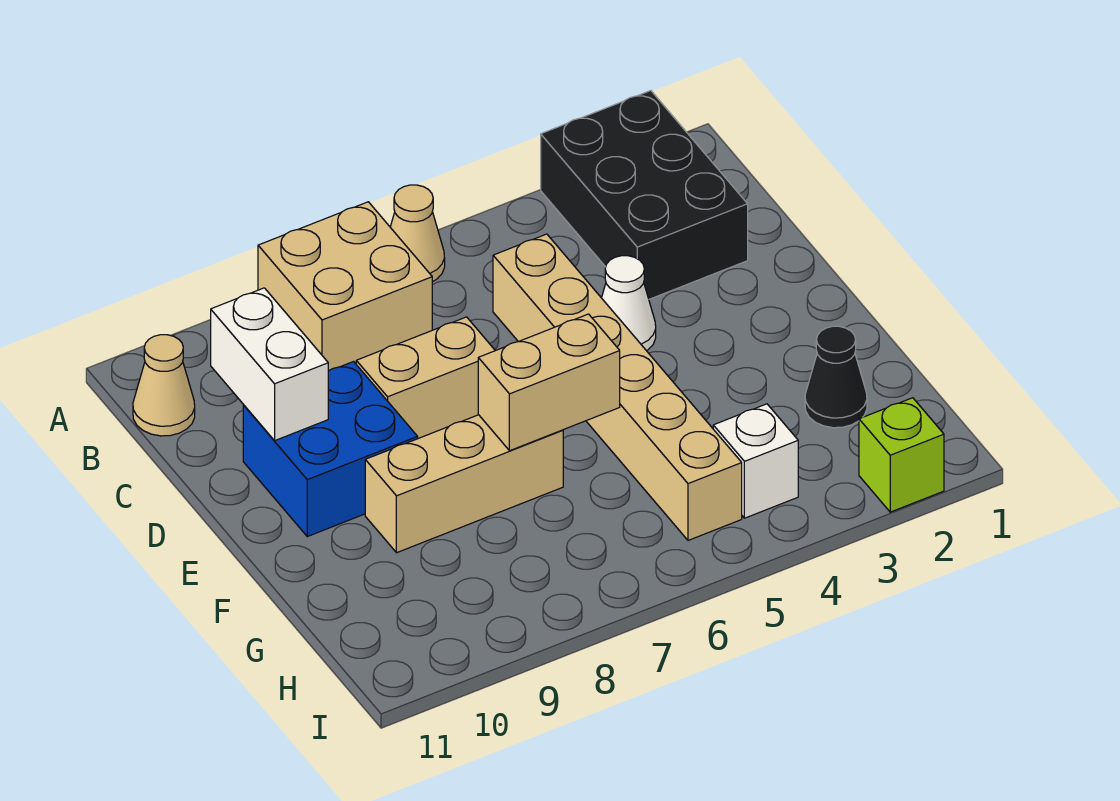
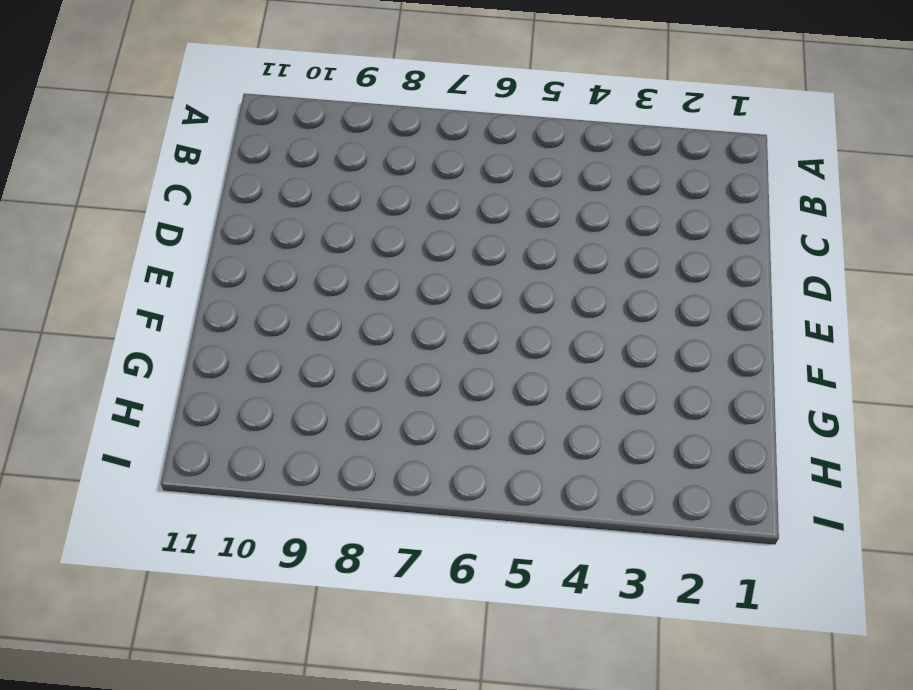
none -> black brick A2:C3 level 1
none -> tan cone A6 level 1
none -> tan brick A7:B8 level 1

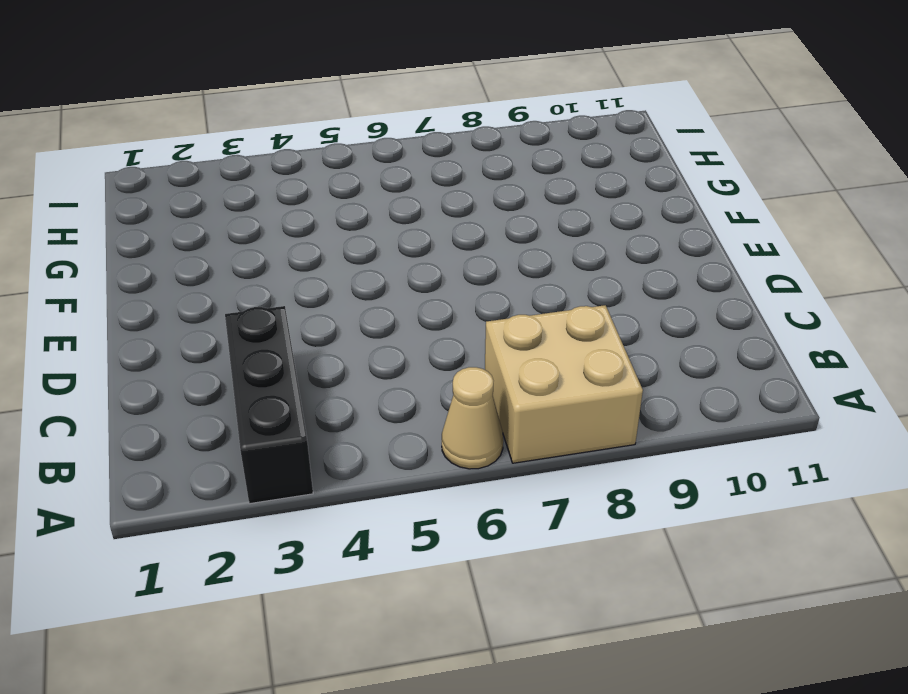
black brick A3:C3 level 1 -> black brick A2:C3 level 1
none -> tan cone B11 level 1
none -> tan brick C5:H5 level 1
none -> white cone D4 level 1

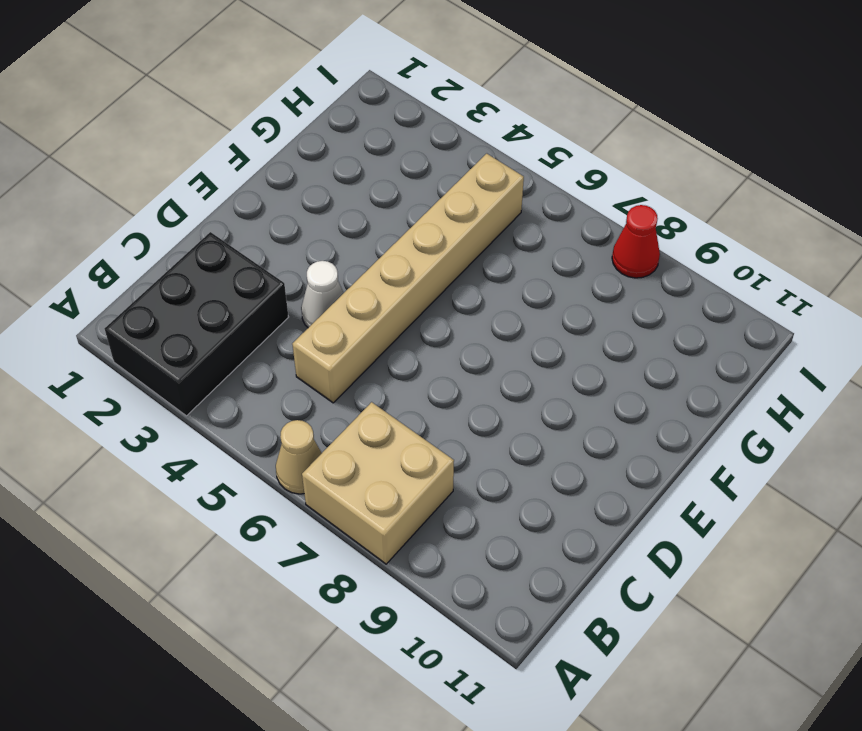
red cone I8 level 1 -> none
none -> tan cone B11 level 1
none -> tan brick D7:D8 level 1
none -> blue brick D9:E10 level 1

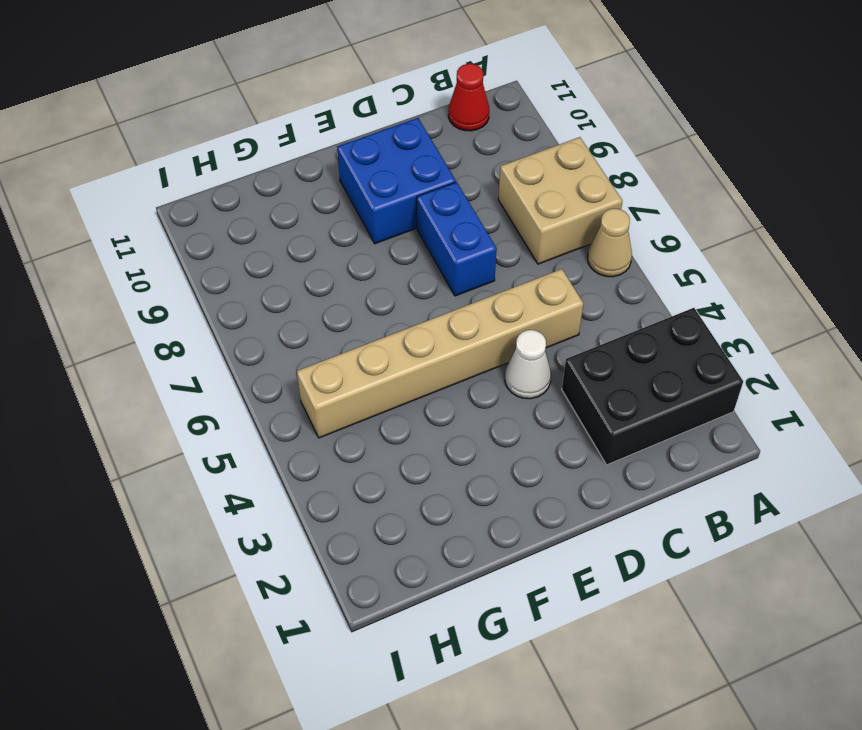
red cone B11 level 1 -> tan cone B11 level 1
blue brick D7:D8 level 1 -> tan brick D7:D8 level 1
none -> tan brick F7:F9 level 1
none -> black cone G2 level 1
none -> white brick H4 level 1

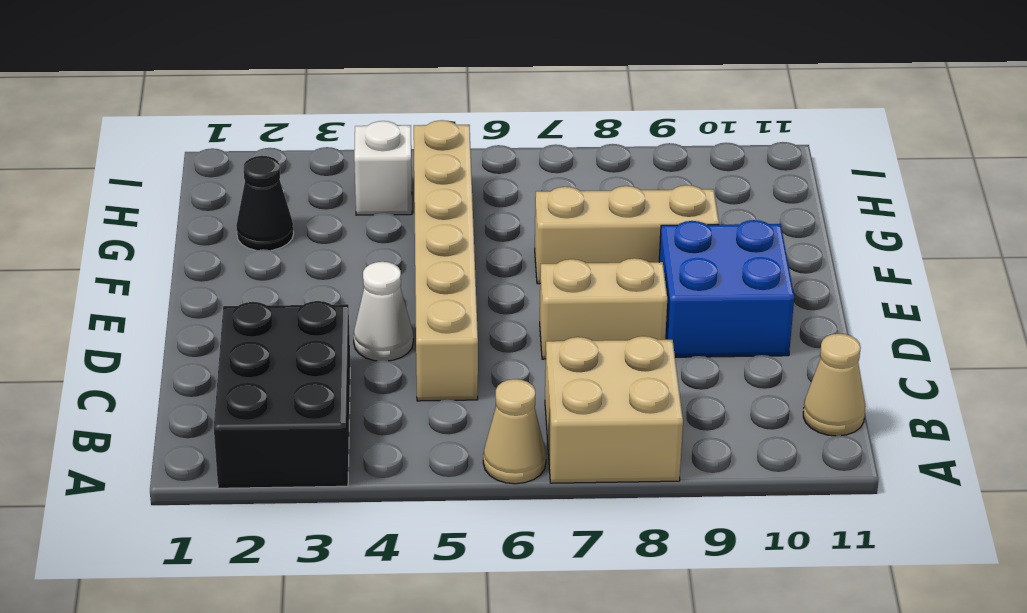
none -> lime brick I2 level 1
none -> white brick C10:D10 level 2
none -> tan brick F6:F7 level 2

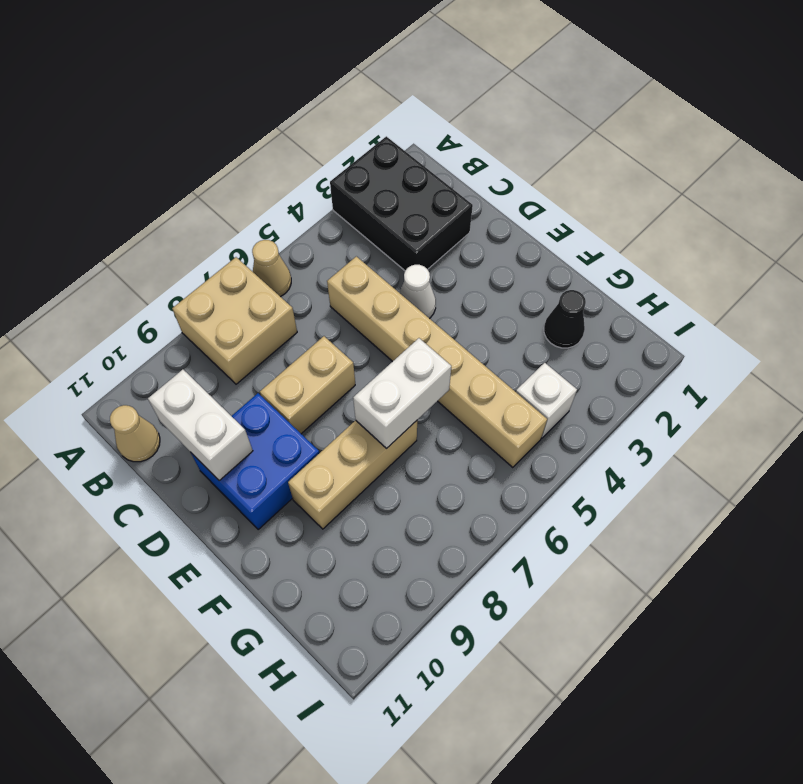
white brick F6:F7 level 2 -> tan brick F6:F7 level 2
none -> lime brick I2 level 1

